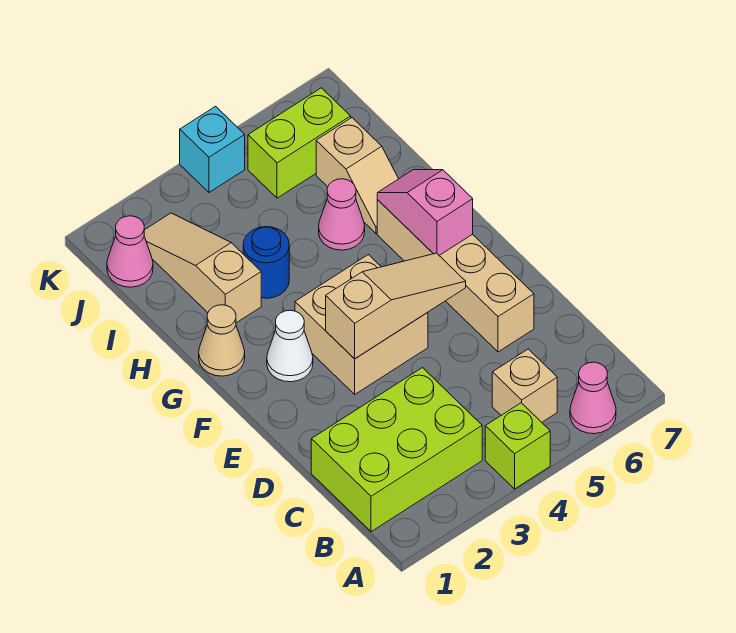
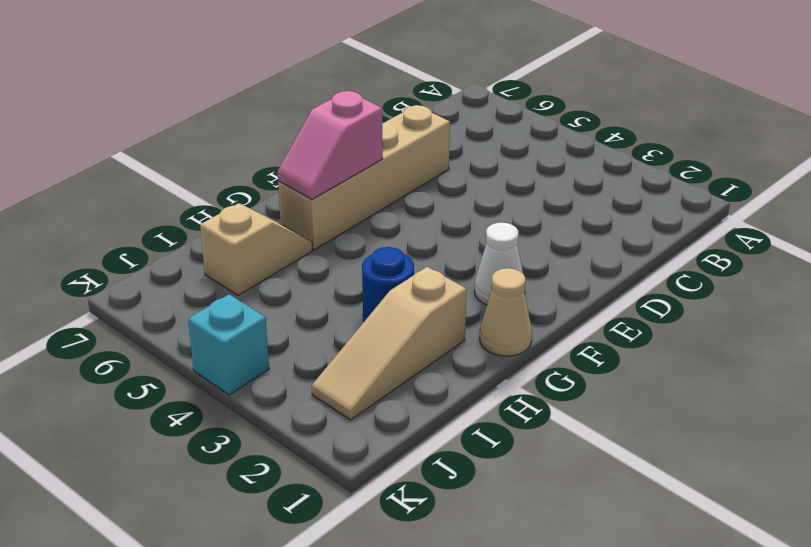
none -> lime brick A4 level 1
none -> pink cone A6 level 1
none -> lime brick B1:C3 level 1

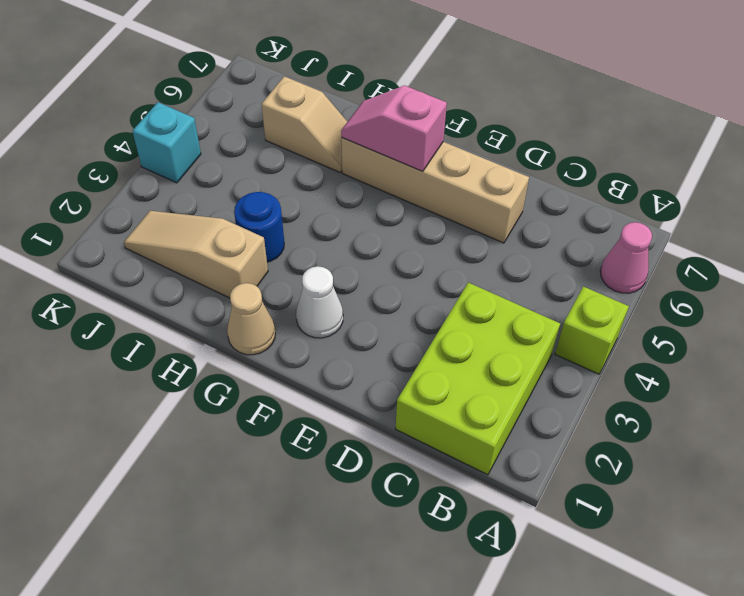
none -> tan brick B5 level 1
none -> tan brick E3:F4 level 1
none -> pink cone H5 level 1

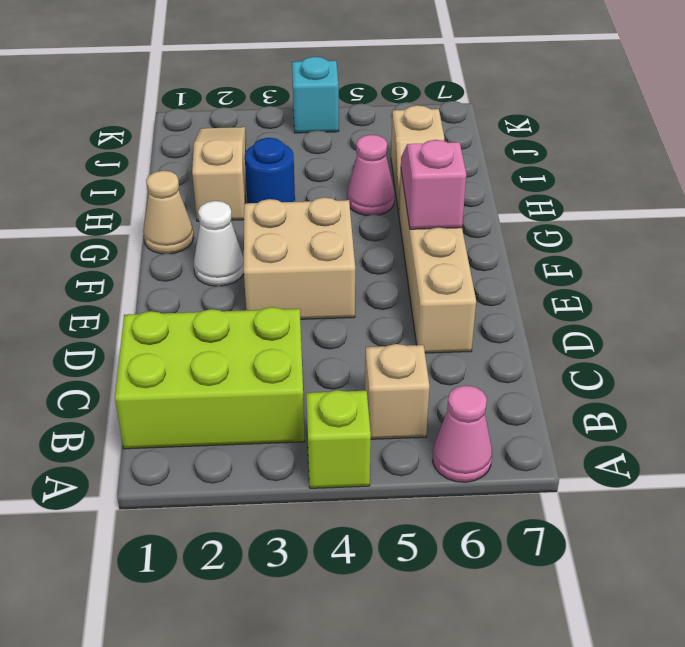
none -> pink cone J1 level 1
none -> lime brick J5:J6 level 1
none -> tan slope E3:E5 level 2 top 3

